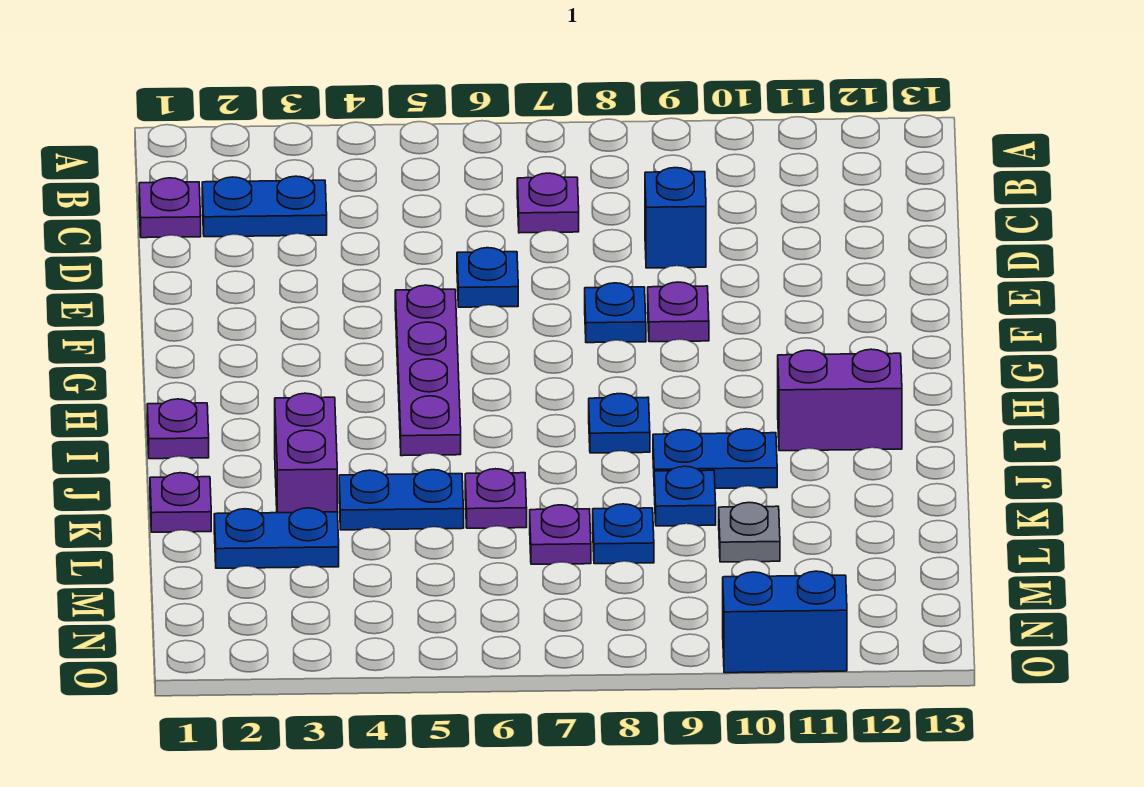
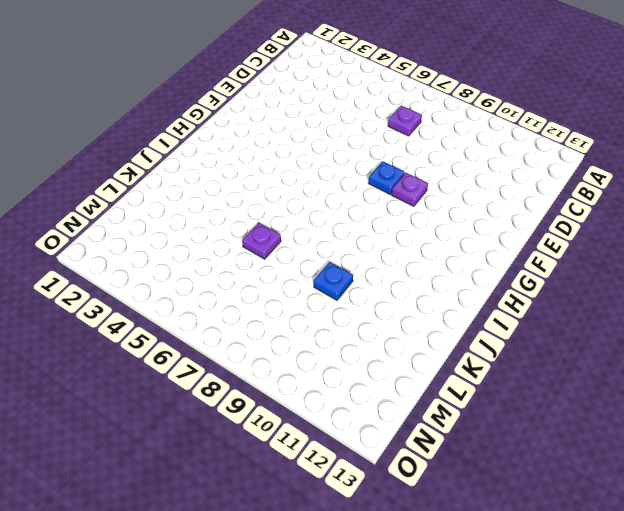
none -> purple plate C1 level 1
none -> blue plate C2:C3 level 1
none -> blue brick D9 level 1

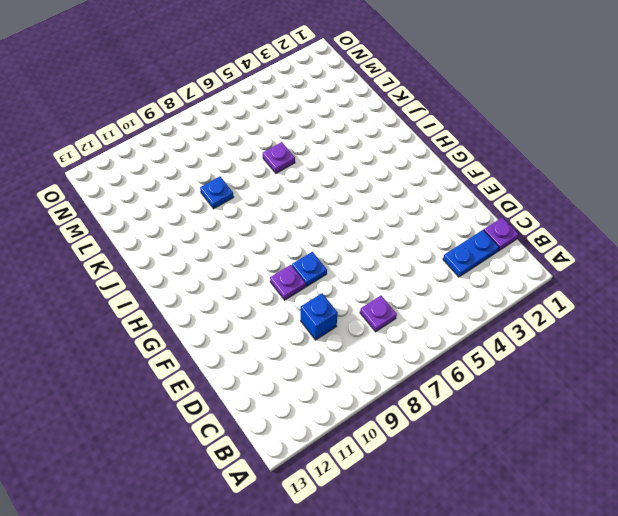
none -> blue plate E6 level 1
none -> purple plate F5:I5 level 1
none -> purple plate I1 level 1

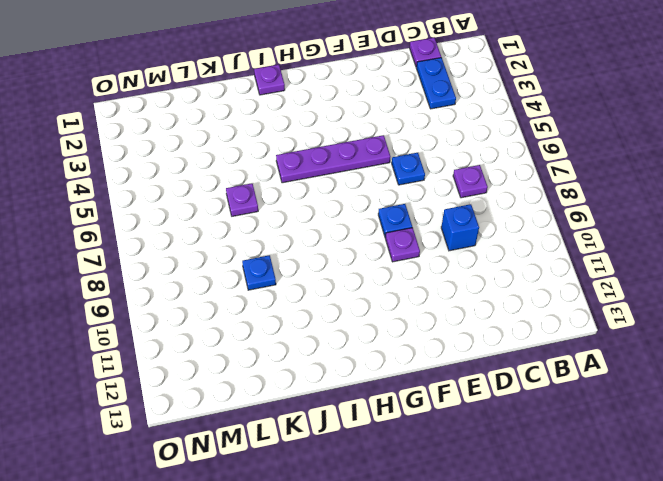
none -> blue plate I8 level 1
none -> purple brick I11:I12 level 1
none -> purple brick J3:K3 level 1

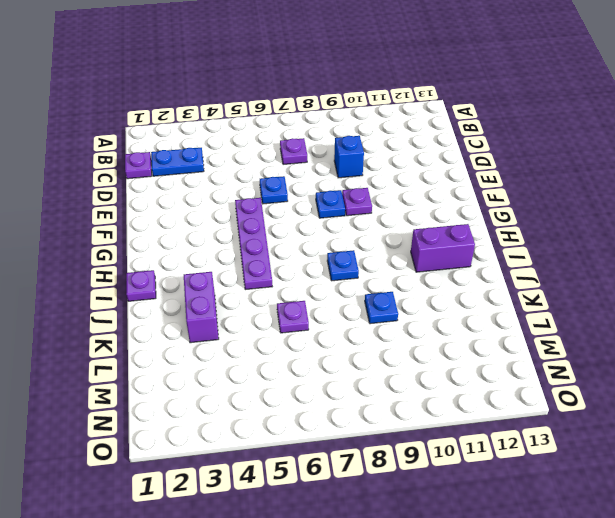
none -> blue plate J9:J10 level 1
none -> purple plate K1 level 1
none -> blue plate K4:K5 level 1

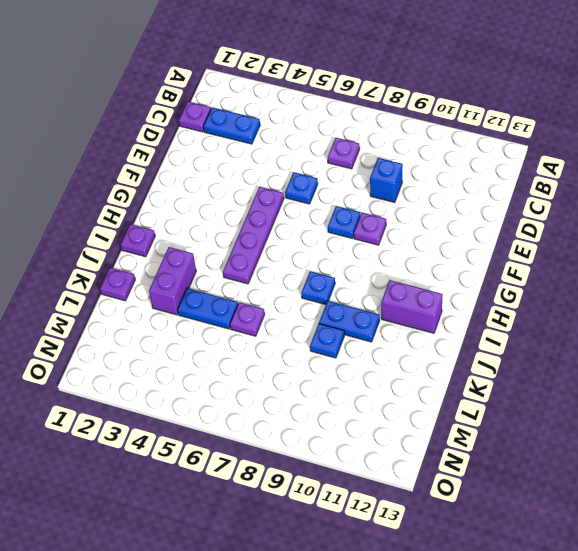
none -> blue plate L2:L3 level 1
none -> purple plate L7 level 1
none -> blue plate L8 level 1

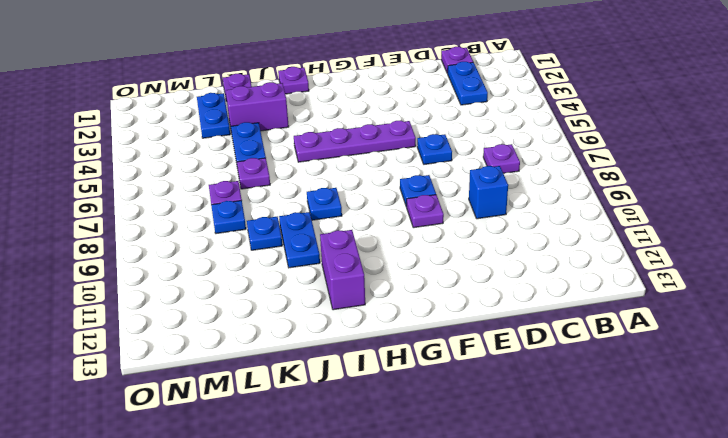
none -> grey plate L10 level 1
none -> blue brick O10:O11 level 1

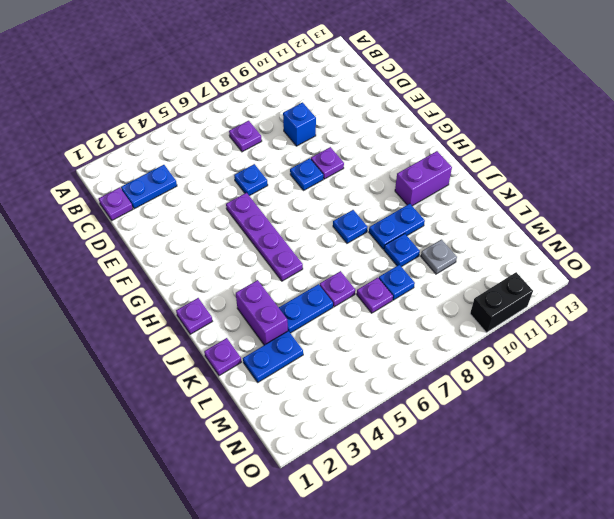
black brick O10:O11 level 1 -> blue brick O10:O11 level 1

